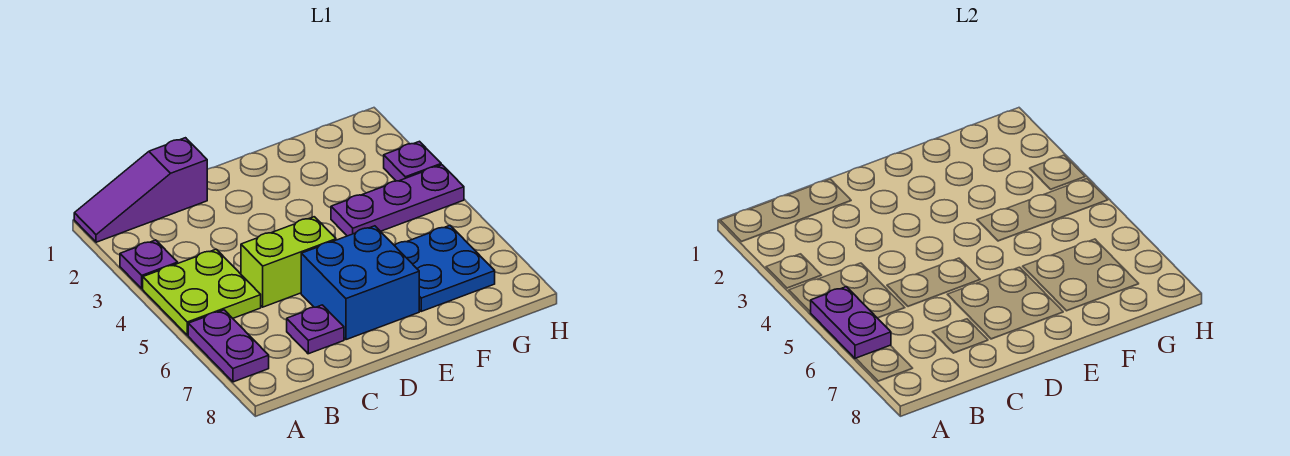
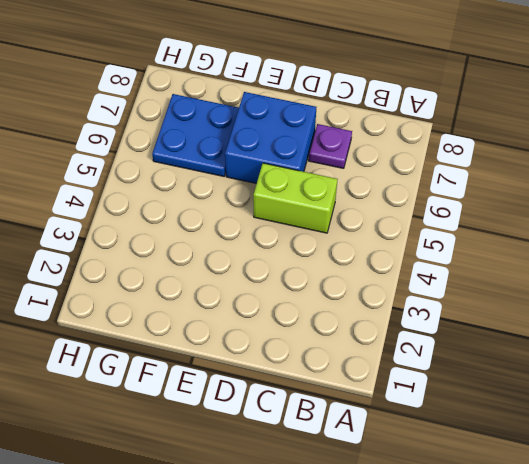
none -> purple slope A1:C1 level 1 top C
none -> purple plate A3 level 1

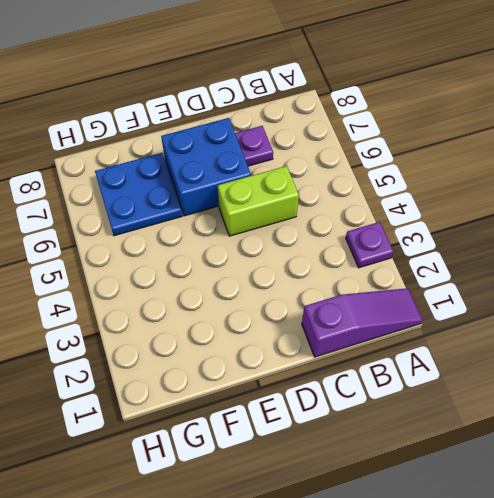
none -> lime plate A4:B5 level 1
none -> purple plate A6:A7 level 1

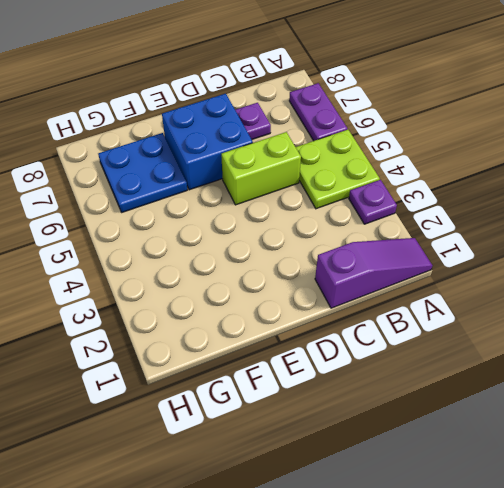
none -> purple plate F4:H4 level 1
none -> purple plate H3 level 1

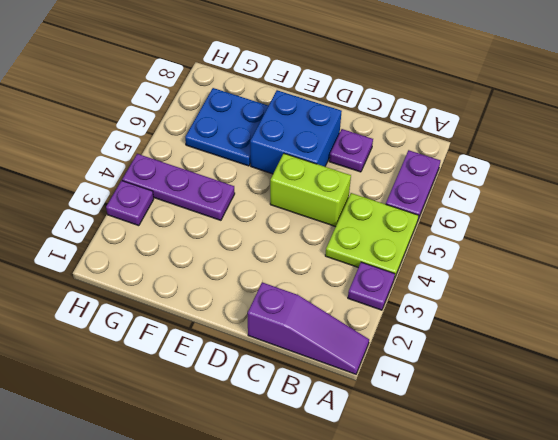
none -> purple plate A5:A6 level 2

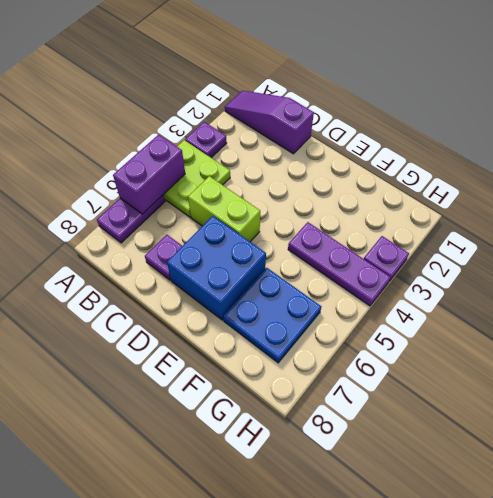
purple brick A5:A6 level 2 -> purple plate A5:A6 level 2

